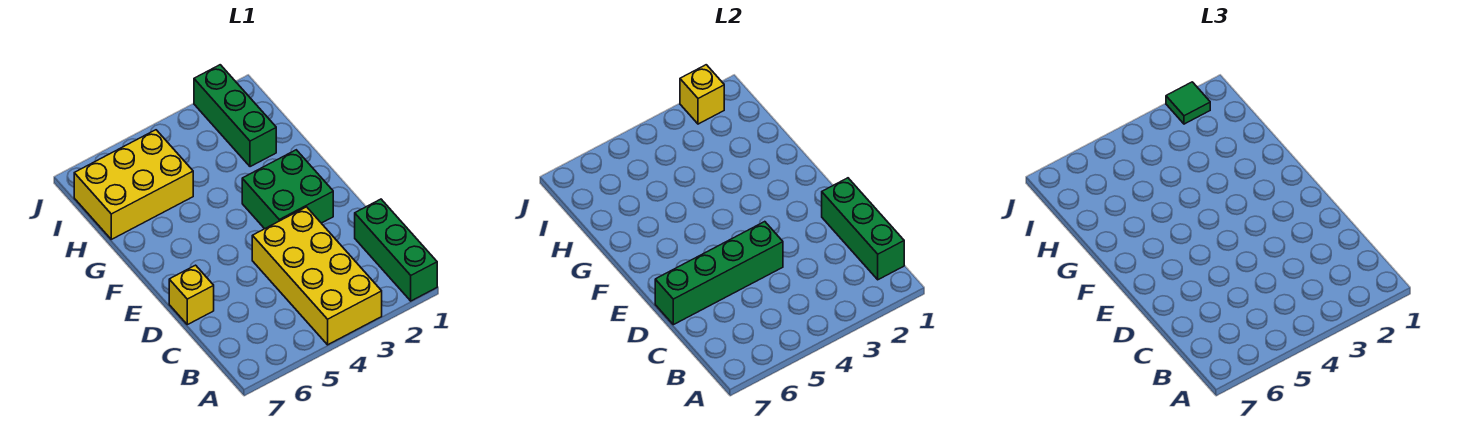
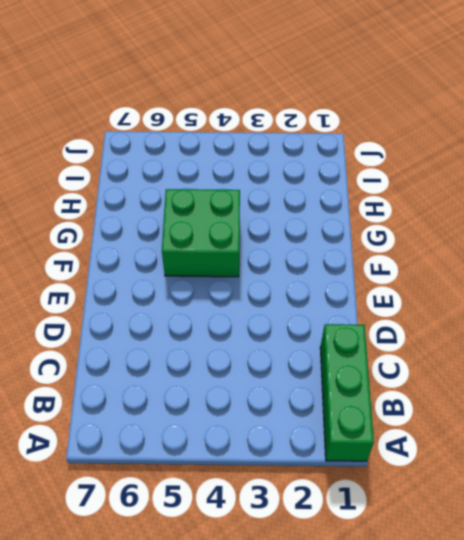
green brick F4:G5 level 1 -> green brick E2:F3 level 1
none -> yellow brick A3:D4 level 1
none -> yellow brick D7 level 1

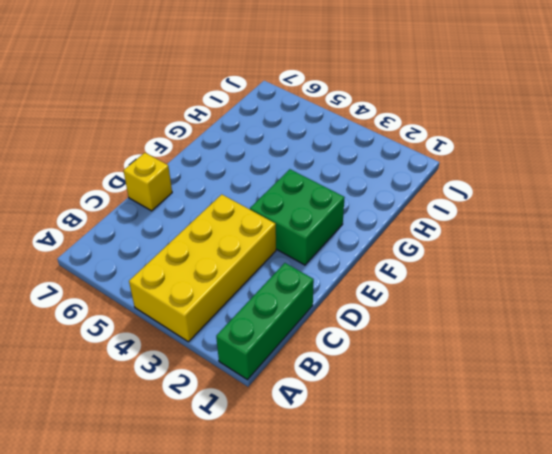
none -> green brick H2:J2 level 1
none -> yellow brick H5:I7 level 1

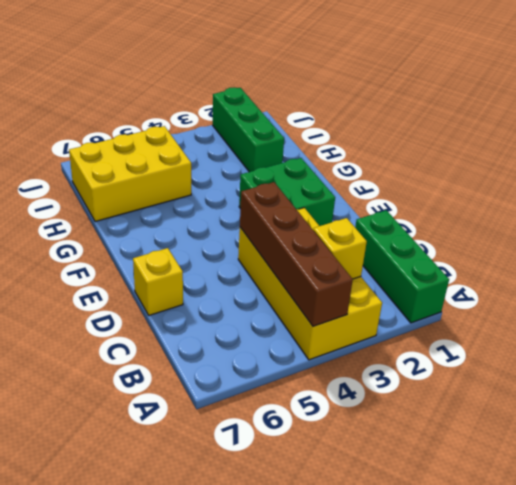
brown brick A4:D4 level 2 -> green brick D4:D7 level 2
yellow brick B3 level 2 -> yellow brick J2 level 2
none -> green brick B1:D1 level 2
none -> green tile J2 level 3

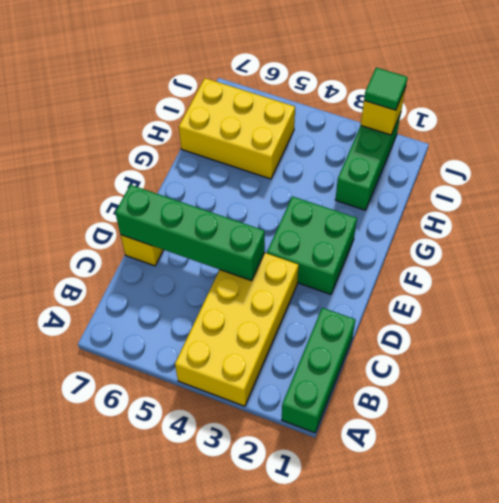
none -> green brick B1:D1 level 2

